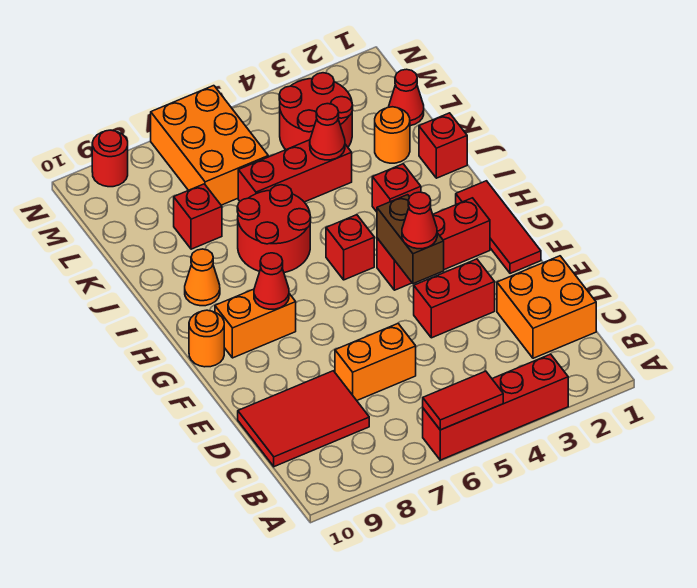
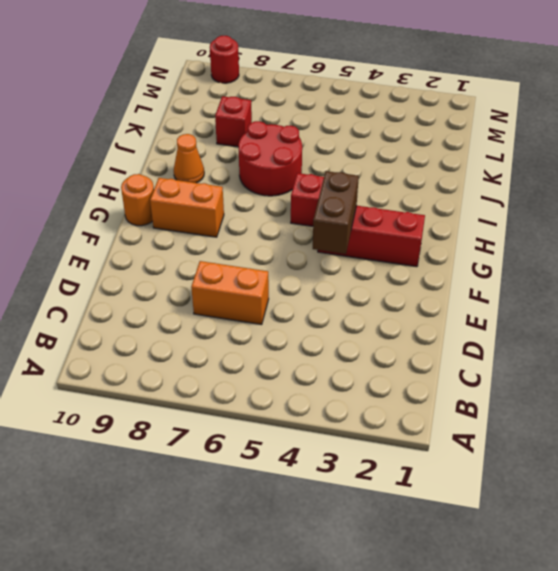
none -> red brick A3:A6 level 1
none -> orange brick C1:D2 level 1
none -> red tile C8:D10 level 1

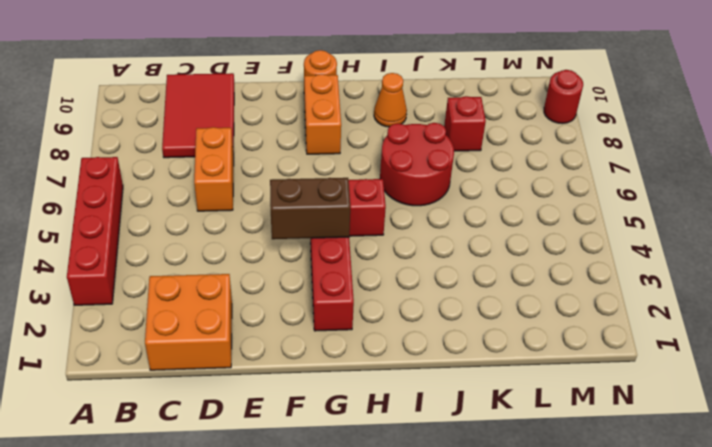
none -> red brick E3:E4 level 1
none -> red tile F1:H1 level 1
none -> red brick I3 level 1

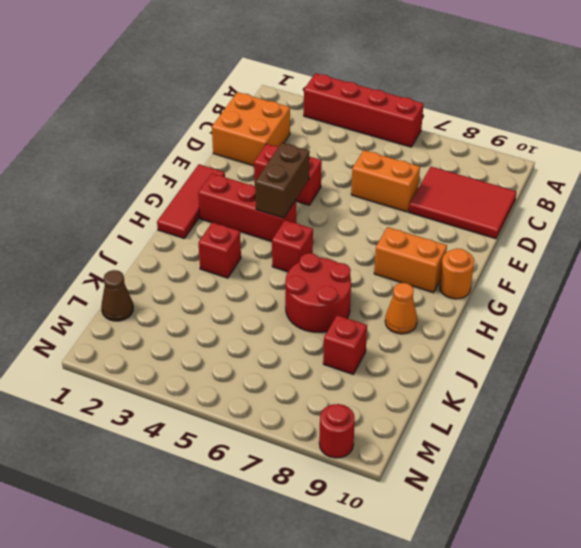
brown cone L1 level 1 -> red cone L1 level 1
none -> red brick J1 level 1
none -> orange round brick K2 level 1
none -> red brick K4:K6 level 1

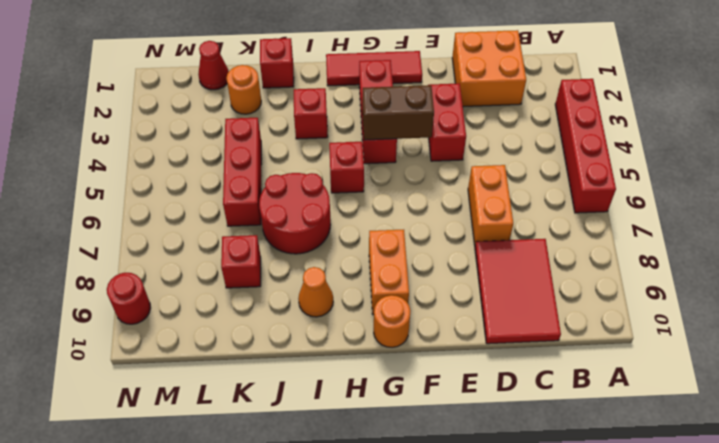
none -> red round brick L3:M4 level 1
none -> orange brick L6:N7 level 1
none -> red tile A5:A6 level 2

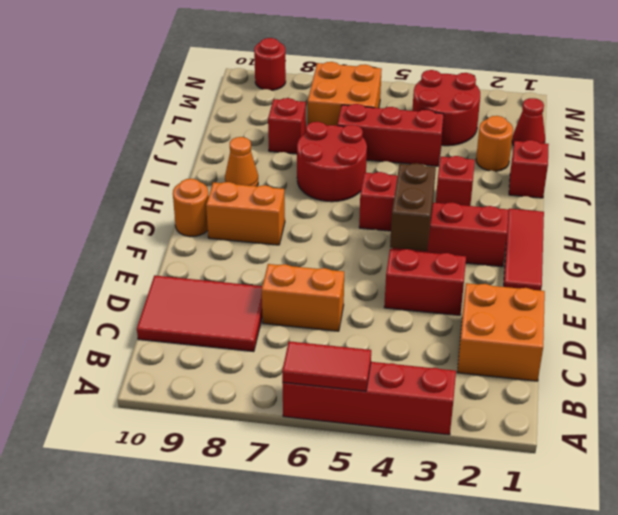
orange brick L6:M7 level 1 -> orange brick L6:N7 level 1
none -> red cone G8 level 2
none -> red cone K4 level 2
none -> red cone F4 level 3

